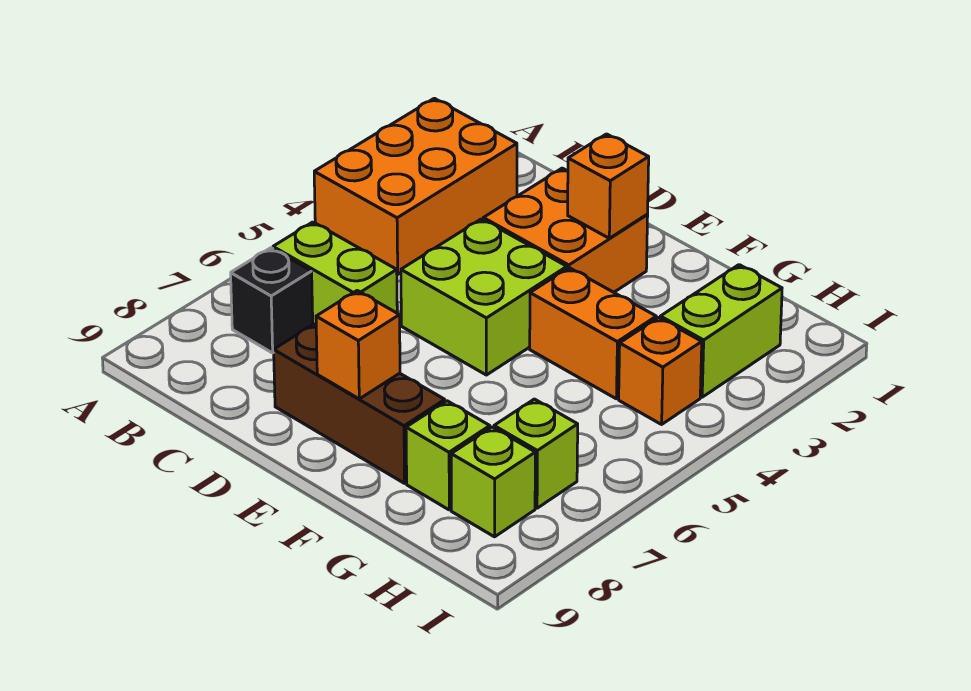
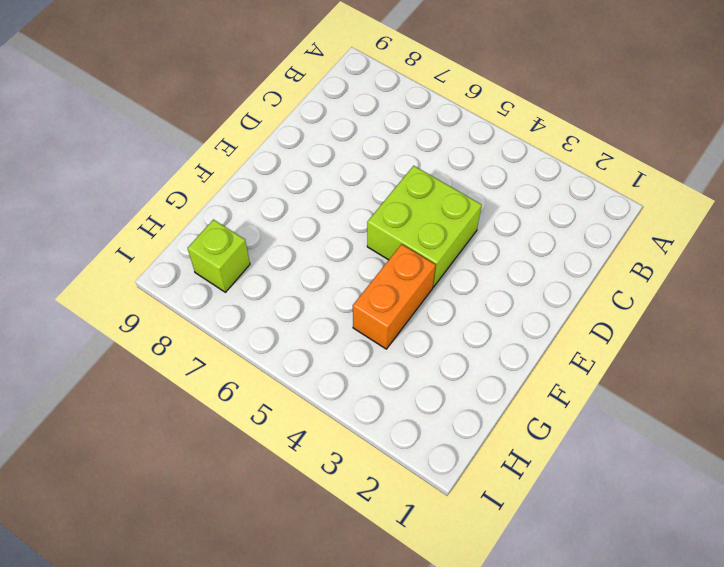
none -> orange brick A2:B4 level 1
none -> lime brick B6:C6 level 1
none -> black brick B7 level 1

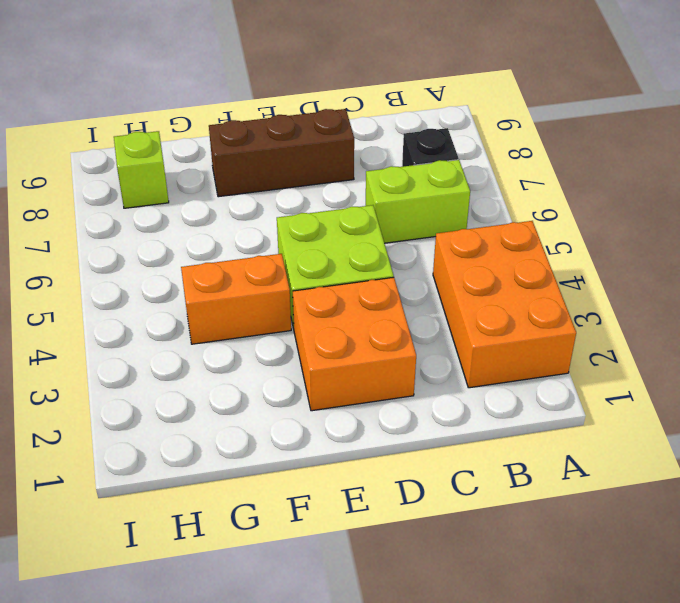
none -> lime brick G8 level 1
none -> lime brick H2:H3 level 1
none -> orange brick H4 level 1

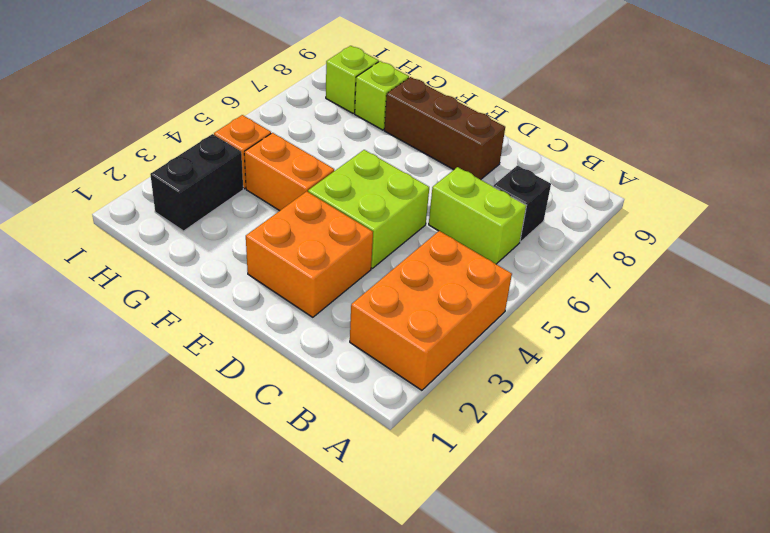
black brick H2:H3 level 1 -> lime brick H2:H3 level 1
none -> lime brick H7 level 1
none -> orange brick E2 level 2
none -> orange brick E8 level 2

